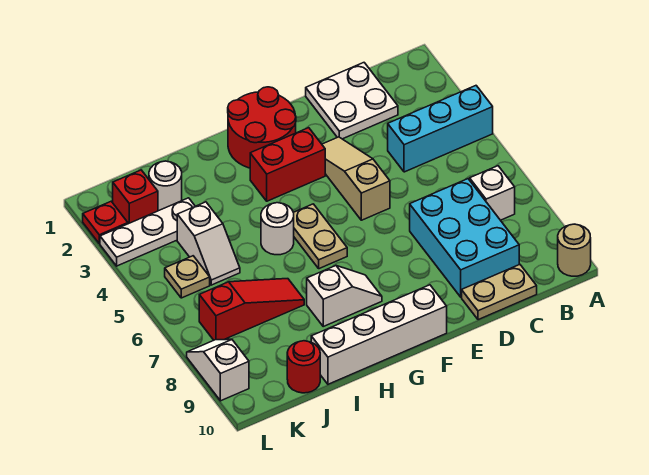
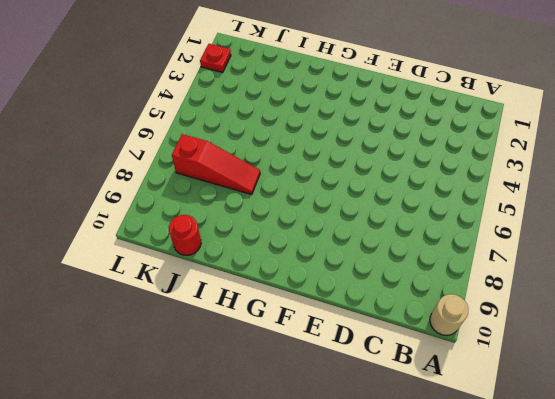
none -> cyan brick A4:C4 level 1
none -> white brick B7 level 1
none -> white plate C1:D2 level 1

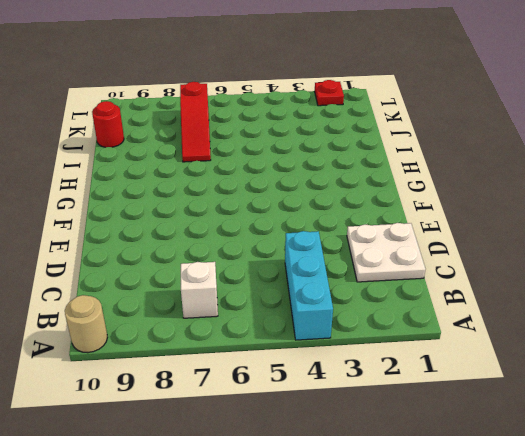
none -> cyan brick C7:D9 level 1
none -> tan plate C10:D10 level 1
none -> tan slope E3:E5 level 1 top 5

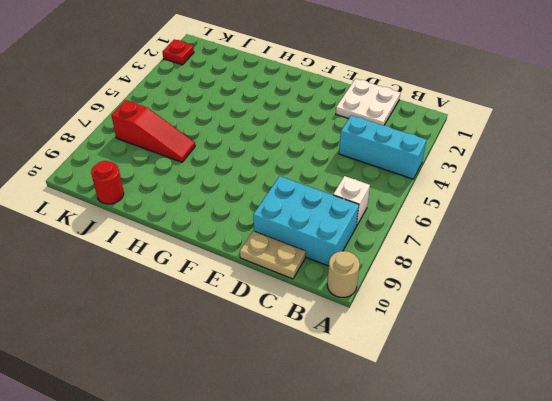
cyan brick B8:D9 level 1 -> cyan brick C7:D9 level 1
none -> tan slope E3:E5 level 1 top 5
none -> red round brick F1:G2 level 1
none -> red brick F3:G3 level 1

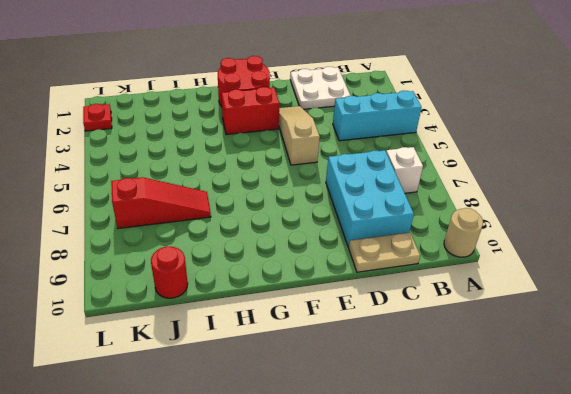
none -> white brick F10:I10 level 1
none -> tan plate G5:G6 level 1
none -> white slope G8:H8 level 1 top H

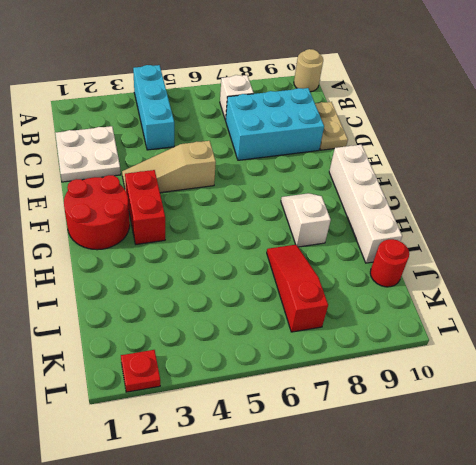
none -> tan plate G5:G6 level 1
none -> white round brick H5 level 1
none -> white round brick J2 level 1

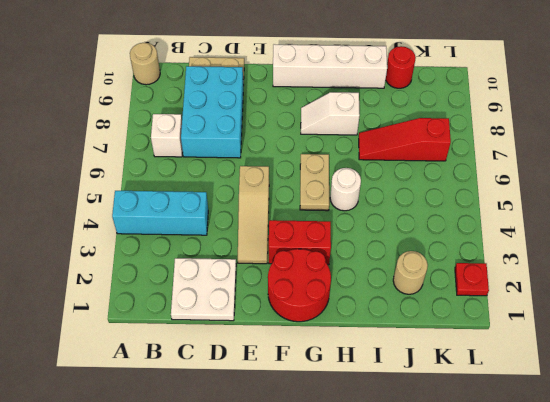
tan round brick J2 level 1 -> white round brick J2 level 1
none -> white plate J3:L3 level 1
none -> white slope J4:J5 level 1 top 4
none -> red brick K2 level 1

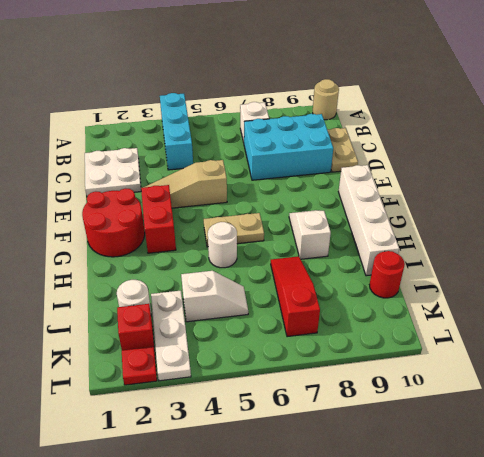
none -> tan plate K5 level 1
none -> white slope L8:L9 level 1 top 9

